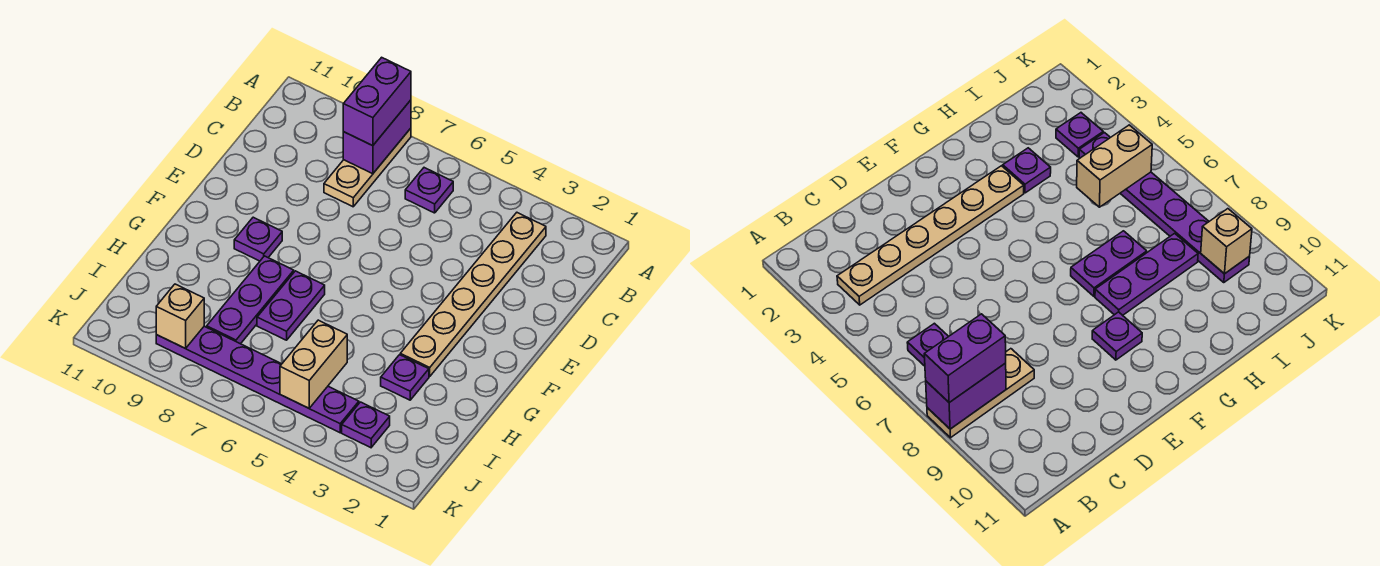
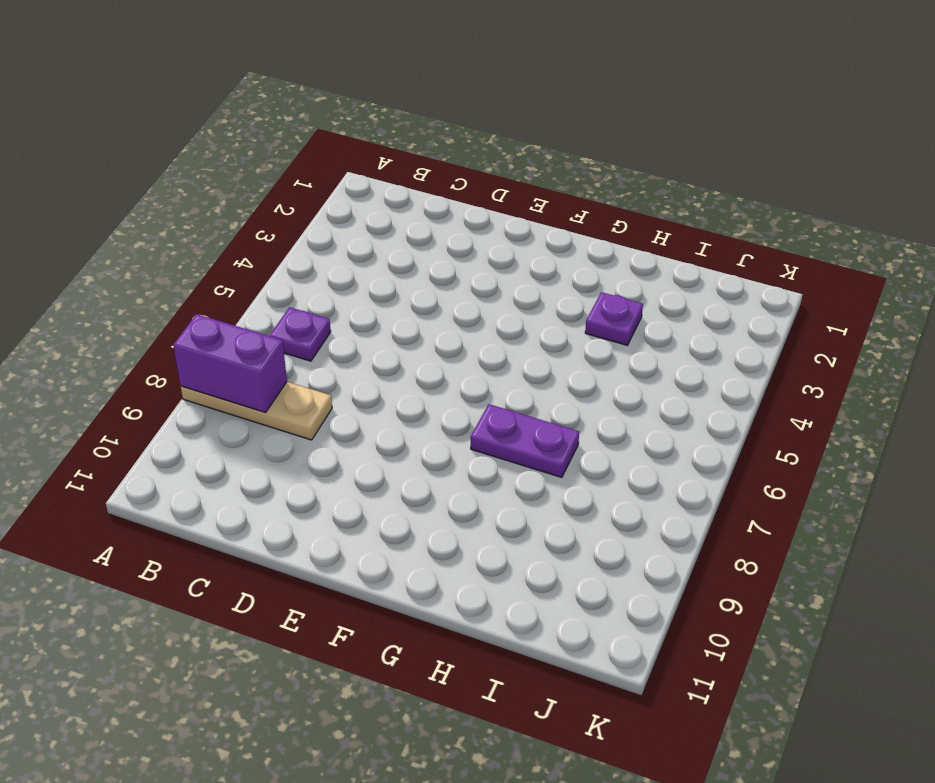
none -> tan plate B3:G3 level 1
none -> purple plate F9 level 1
none -> purple plate G8:I8 level 1

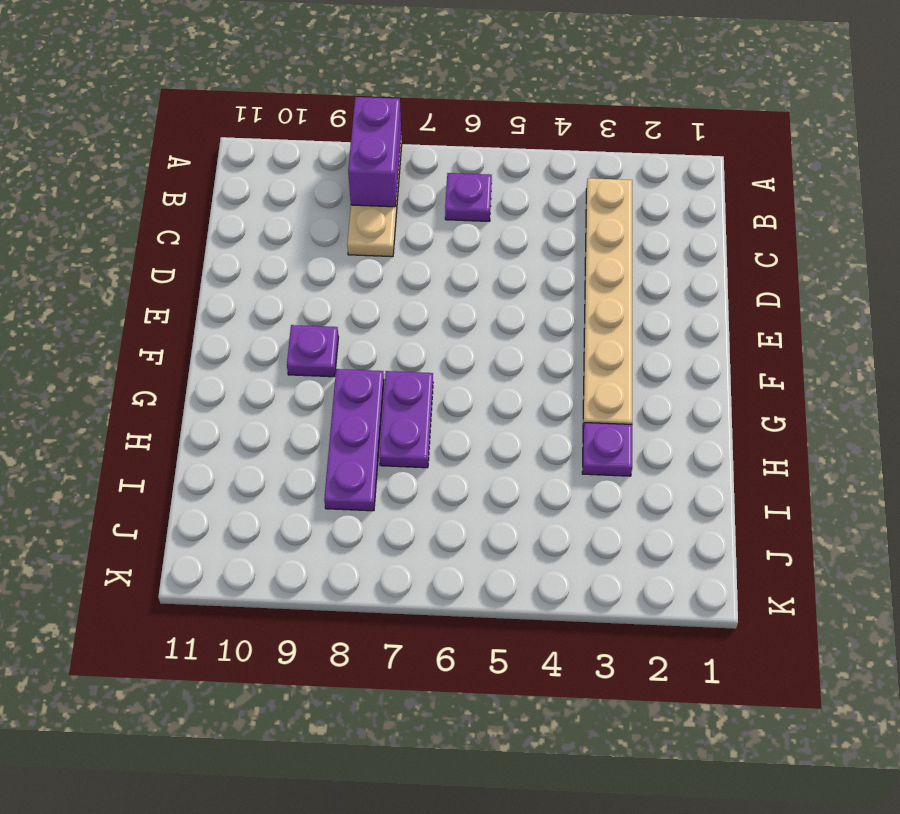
none -> purple plate J3 level 1
none -> purple plate J4:J9 level 1
none -> tan brick I5:J5 level 2

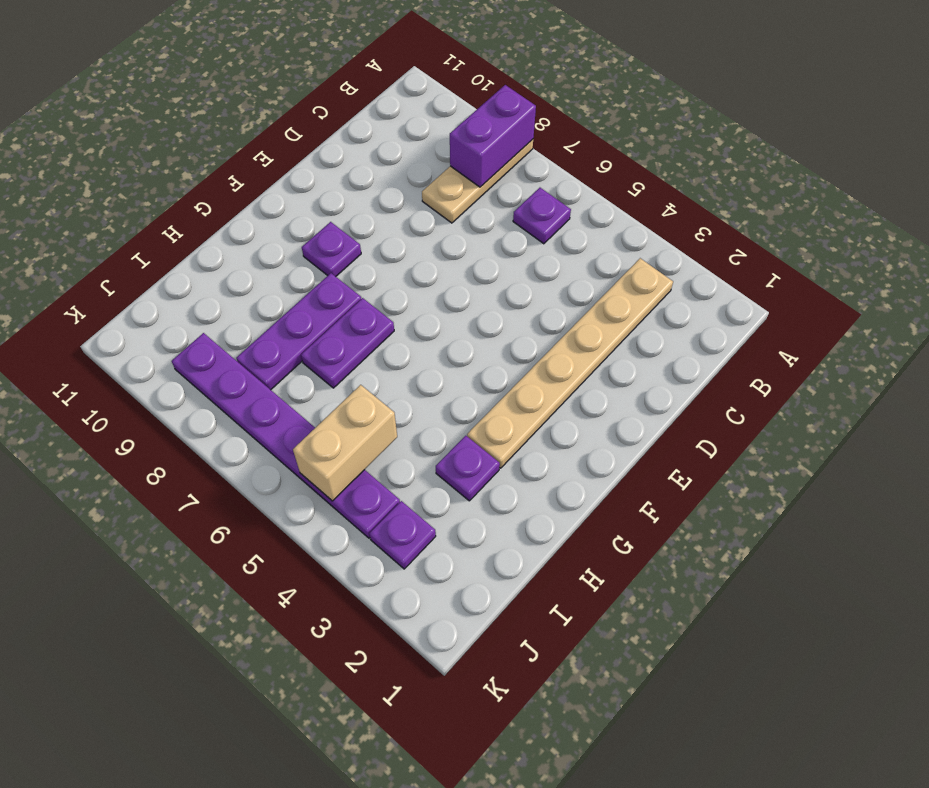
none -> tan brick J9 level 2
none -> purple brick A8:B8 level 3

